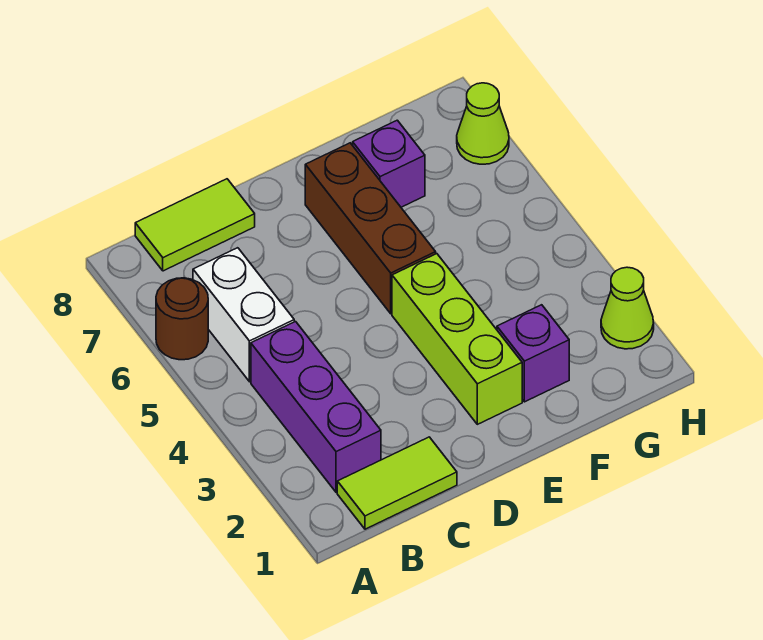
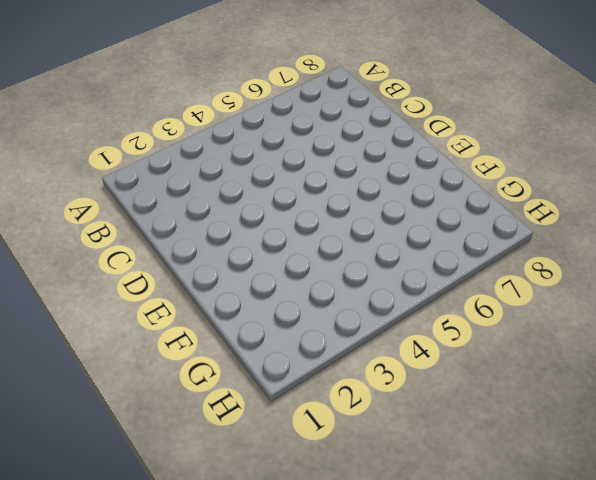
none -> brown round brick A6 level 1
none -> lime tile B1:C1 level 1

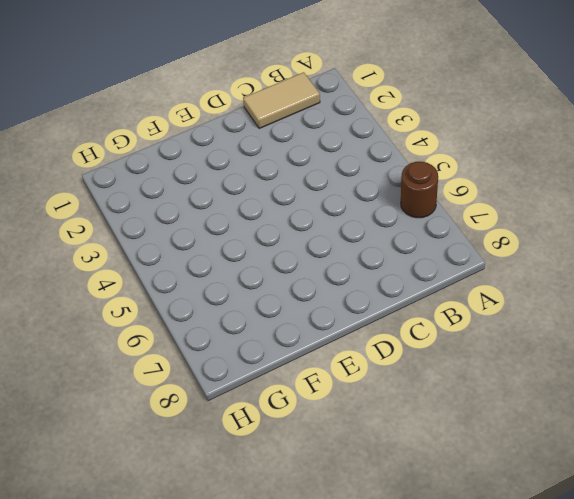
tan tile B1:C1 level 1 -> lime tile B1:C1 level 1
none -> purple brick B2:B4 level 1
none -> white brick B5:B6 level 1

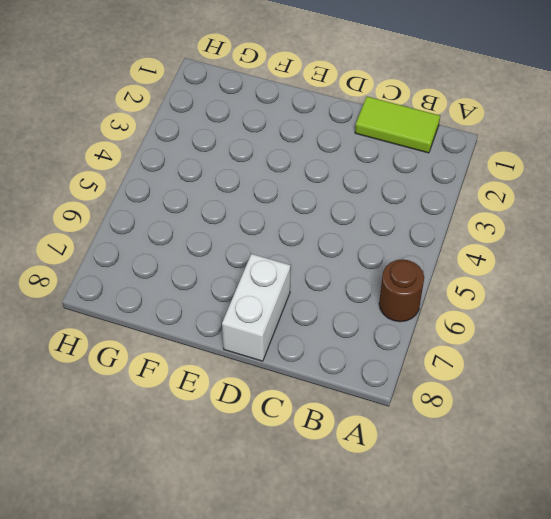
white brick D7:D8 level 1 -> white brick B5:B6 level 1
none -> purple brick B2:B4 level 1
none -> lime tile B8:C8 level 1

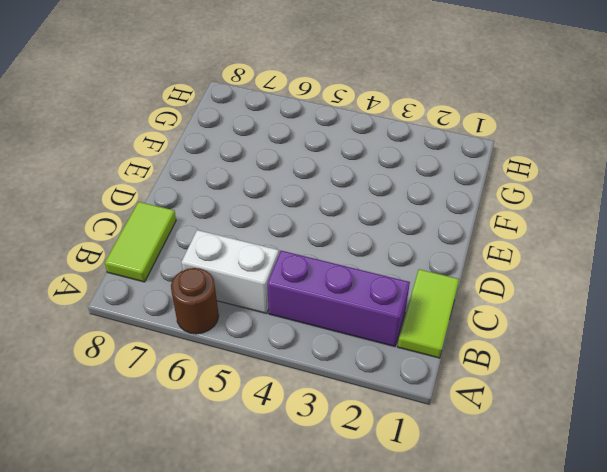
none -> lime brick E2:E4 level 1
none -> brown brick E5:E7 level 1

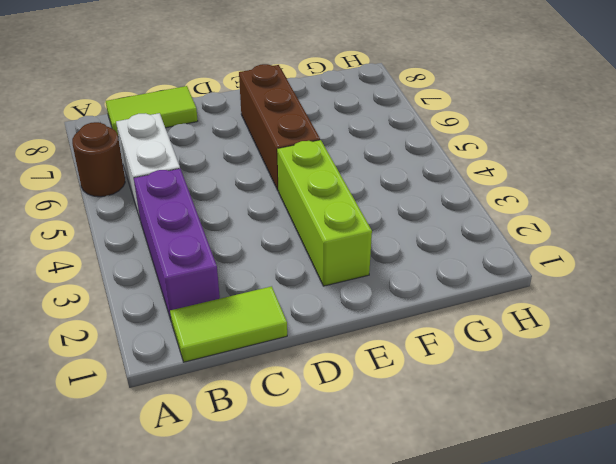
none -> purple brick F2 level 1
none -> purple brick F7 level 1

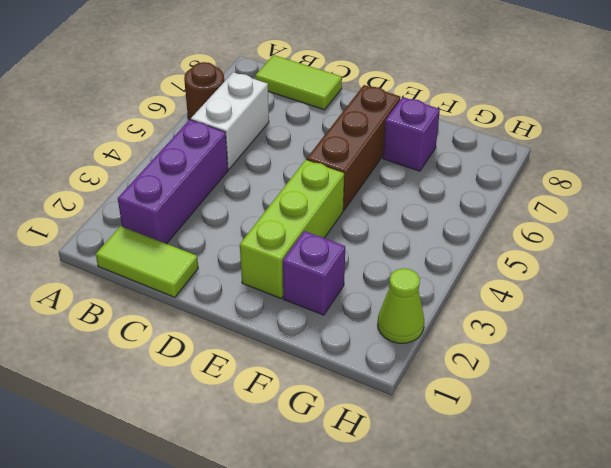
none -> lime cone H7 level 1

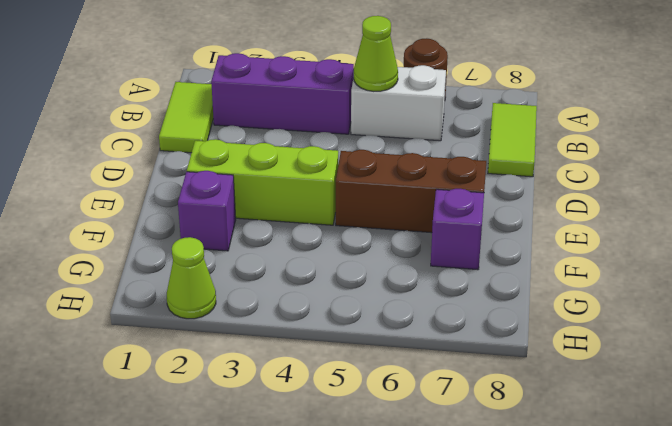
lime cone B5 level 2 -> lime cone H7 level 1

